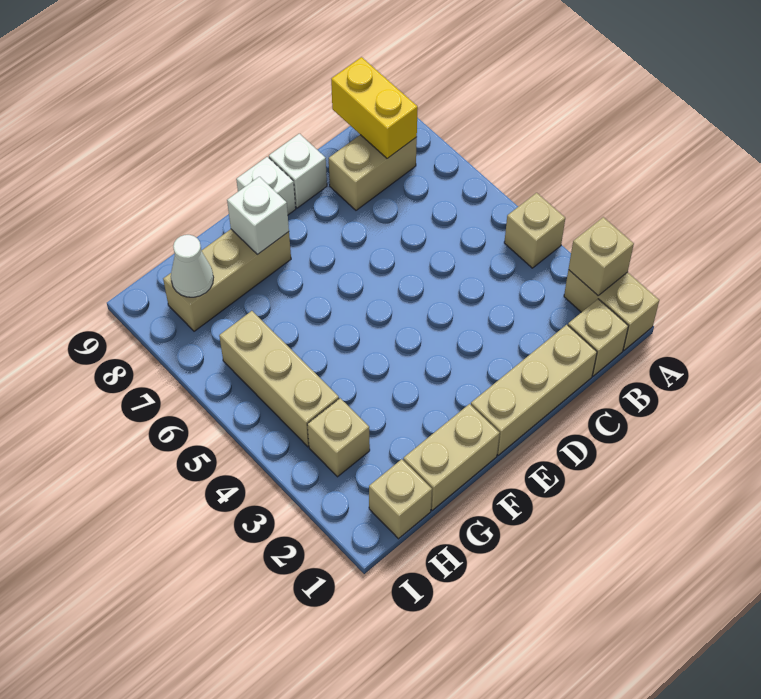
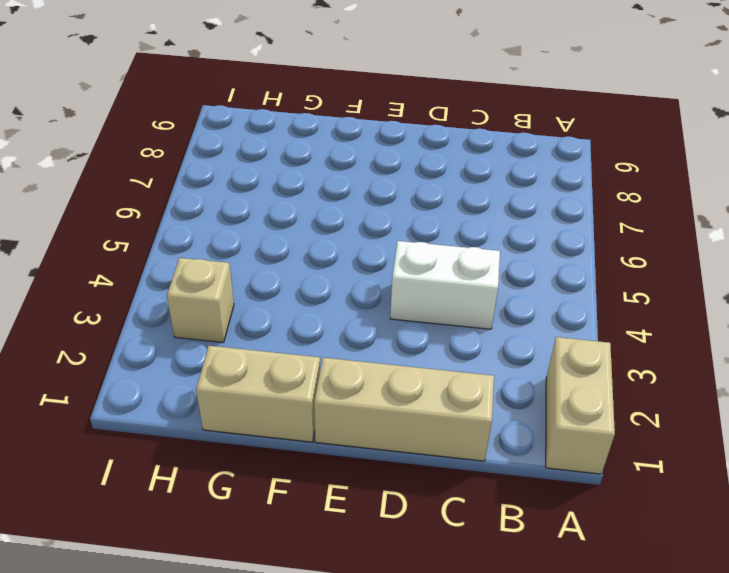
white brick C4:D4 level 1 -> none
none -> tan brick A4 level 1
none -> tan brick B1 level 1
none -> tan brick B8:C8 level 1

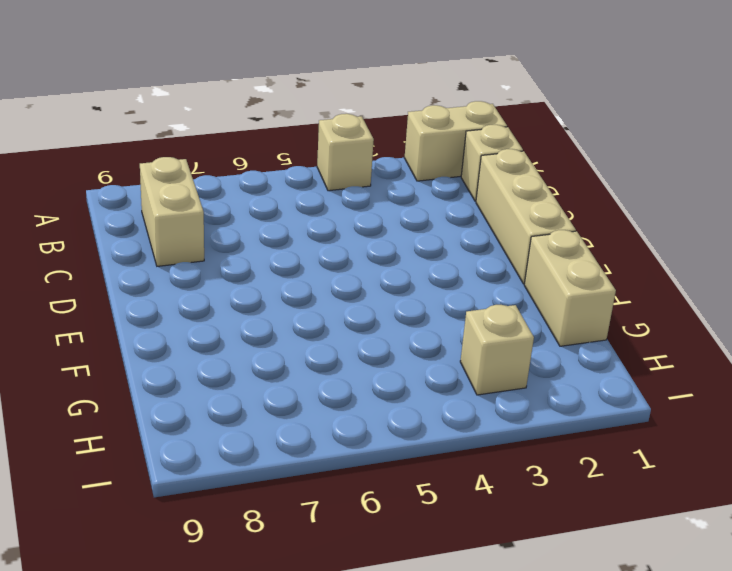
none -> white brick D9 level 1
none -> white brick E9 level 1
none -> tan brick F8:H8 level 1

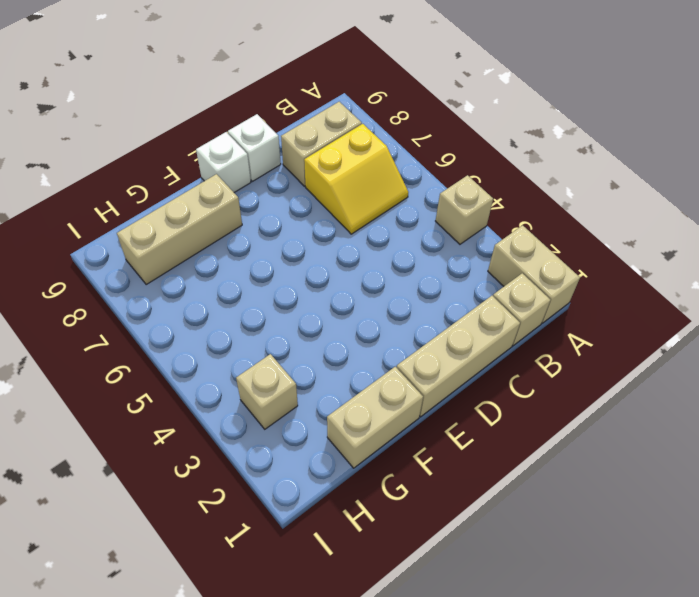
yellow slope B6:C7 level 1 top 7 -> none
none -> tan brick H1 level 1
none -> tan brick H4:H6 level 1
none -> tan brick A2 level 2

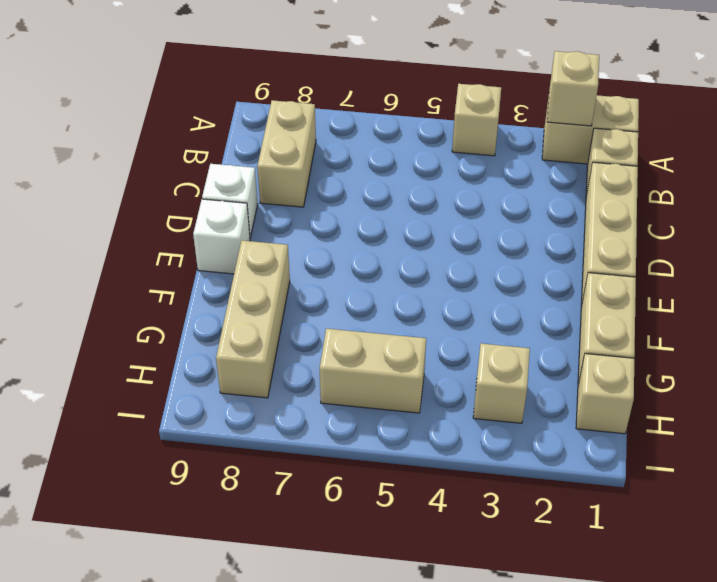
tan brick H5:H6 level 1 -> tan brick H4:H6 level 1
none -> yellow brick B8:B9 level 2
none -> white brick F8 level 2
none -> white cone H8 level 2

